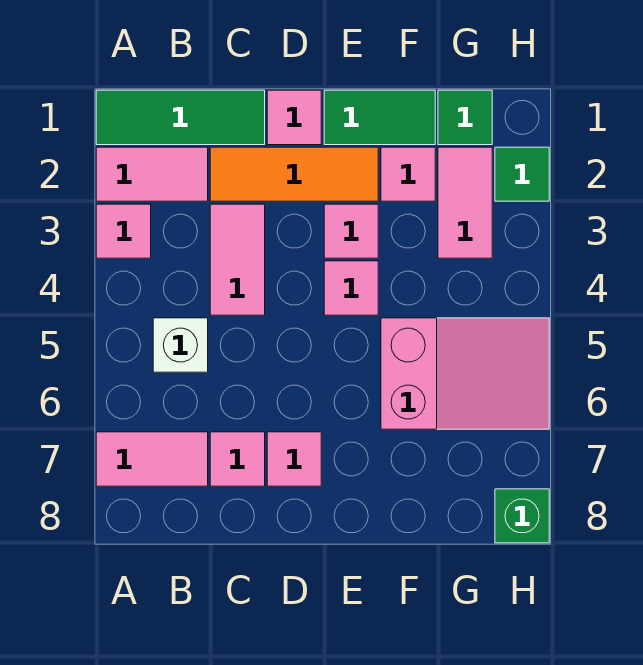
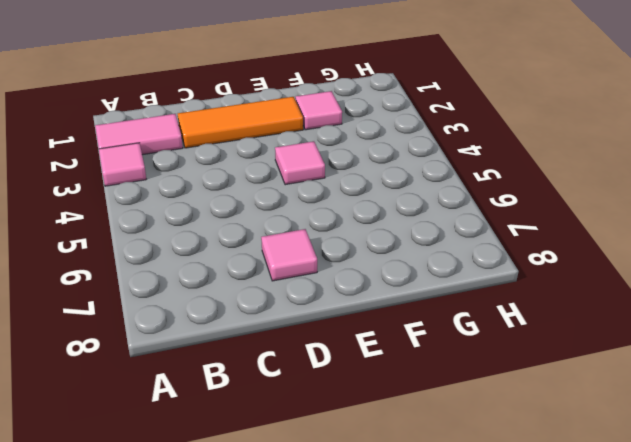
none -> green tile A1:C1 level 1
none -> pink tile A7:B7 level 1
none -> white brick B5 level 1

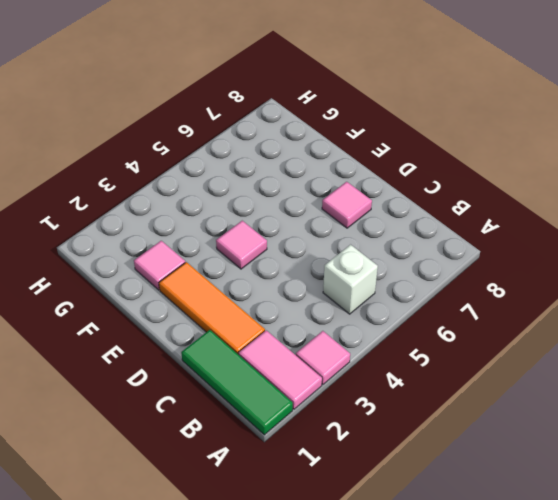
none -> pink tile A7:B7 level 1
none -> pink tile C3:C4 level 1
none -> pink tile C7 level 1

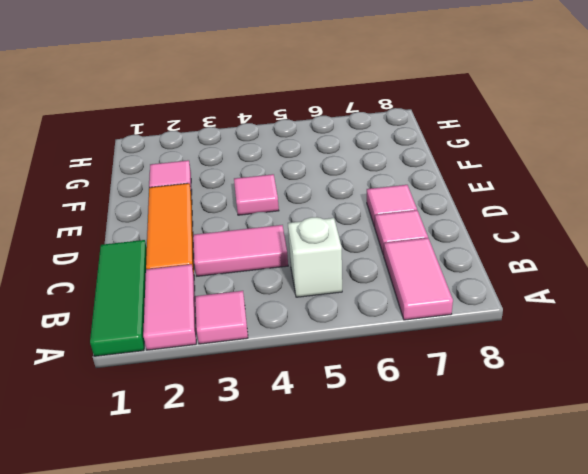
none -> pink tile D1 level 1
none -> green tile E1:F1 level 1
none -> pink tile E3 level 1

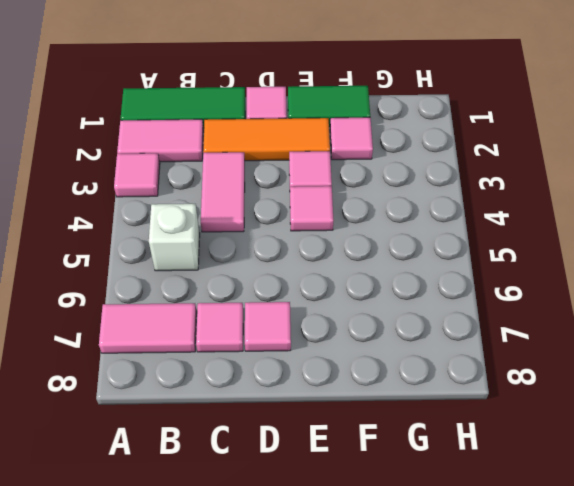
none -> pink slope F5:H6 level 1 top F
none -> green tile G1 level 1
none -> pink tile G2:G3 level 1

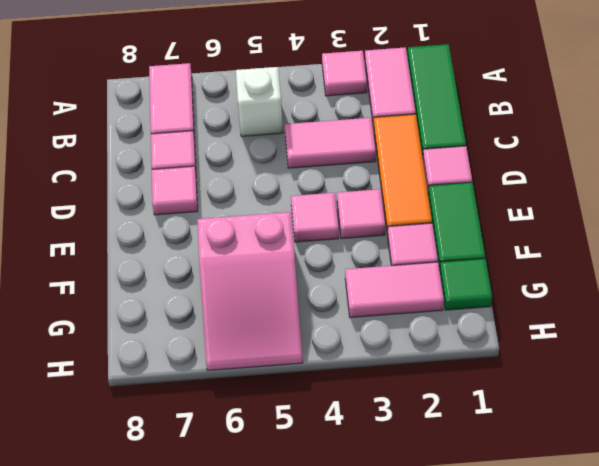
none -> green tile H2 level 1
none -> green brick H8 level 1

